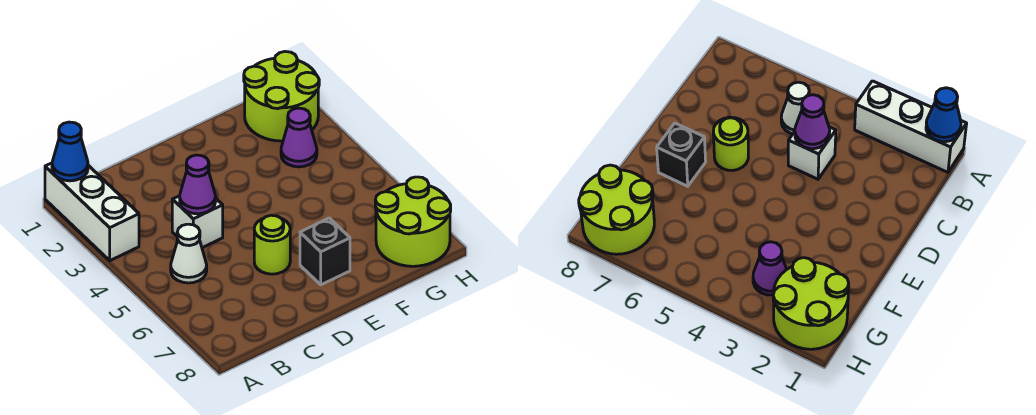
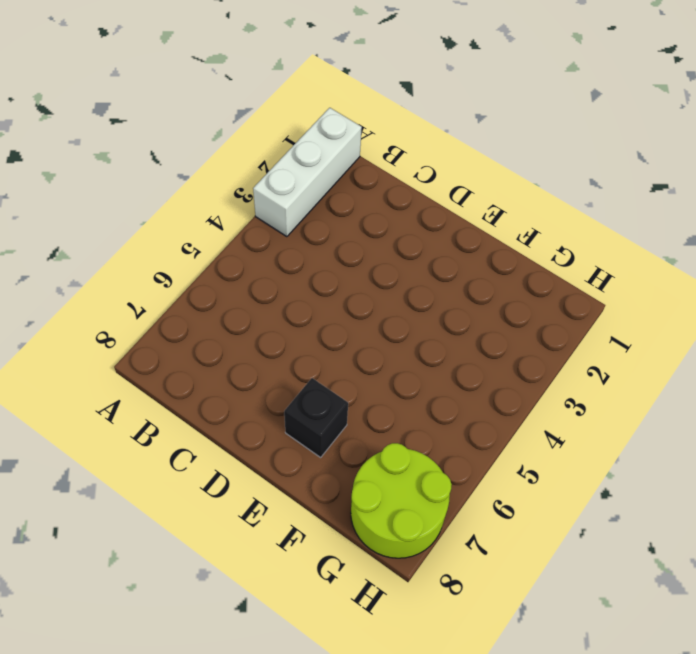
none -> white cone B5 level 1
none -> white brick C4 level 1

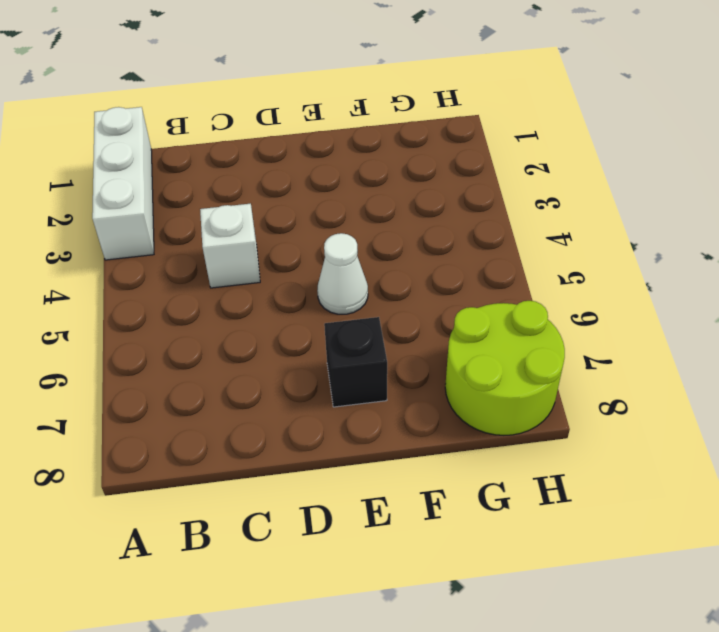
white cone E5 level 1 -> white cone B5 level 1
none -> lime round brick D6 level 1
none -> lime round brick G1:H2 level 1

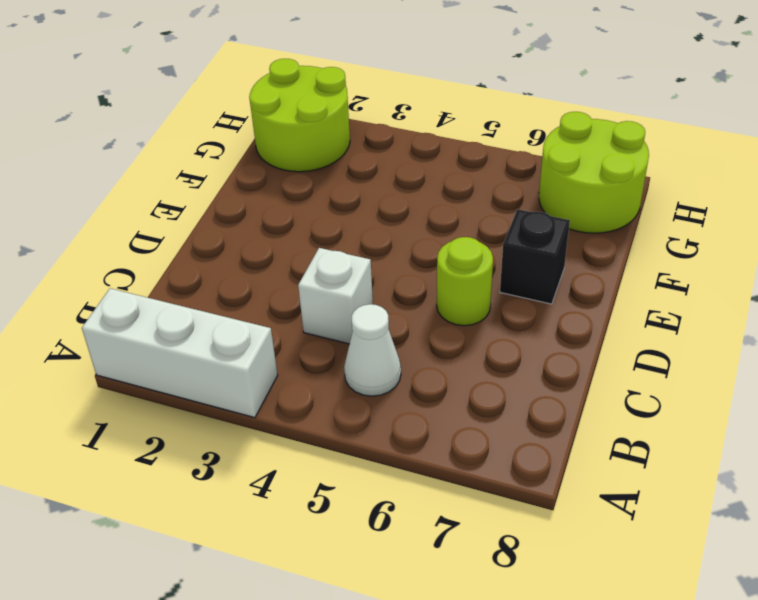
none -> purple cone G3 level 1
none -> blue cone A1 level 2

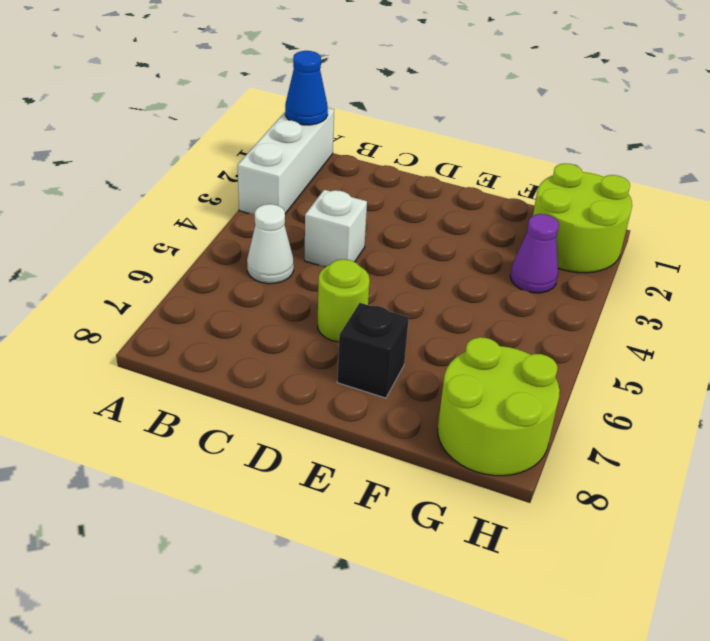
none -> purple cone C4 level 2

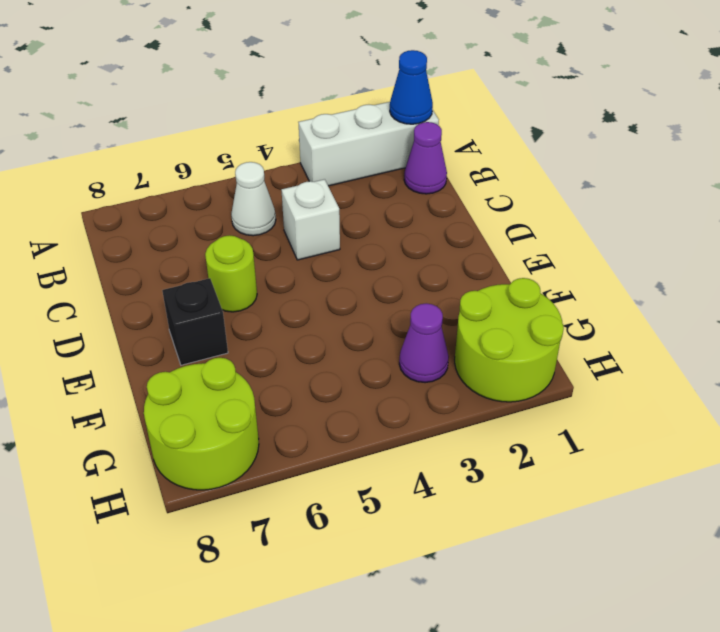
purple cone B1 level 1 -> purple cone C4 level 2

